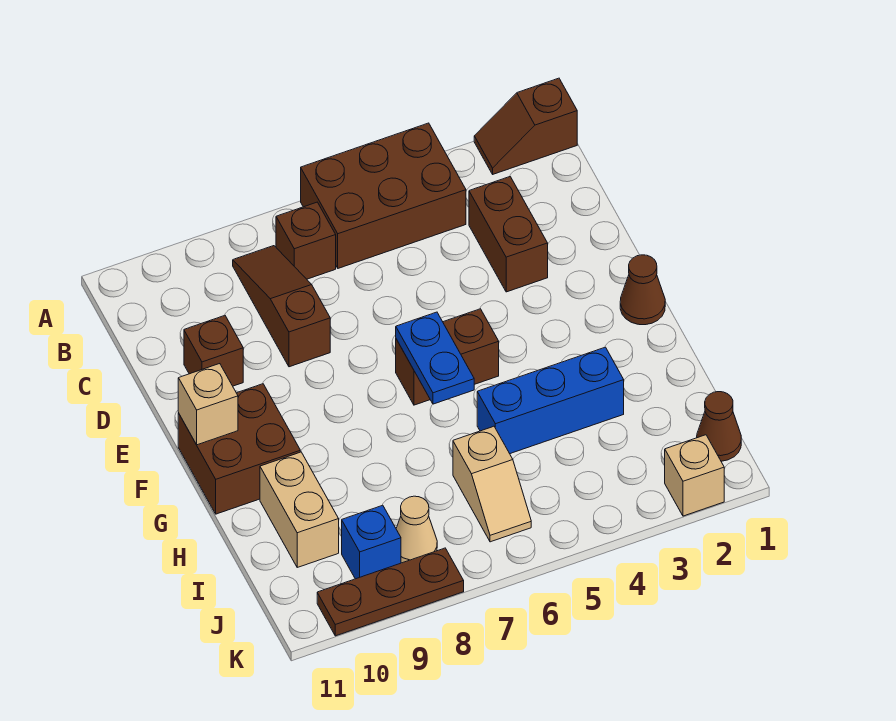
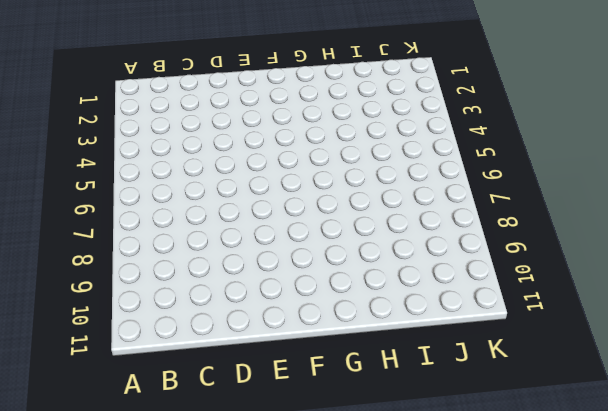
none -> brown slope A1:A2 level 1 top 1
none -> brown brick A4:B6 level 1
none -> brown brick B7 level 1

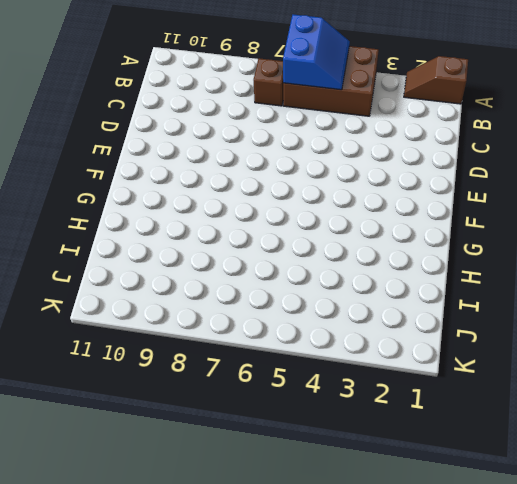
blue slope A5:B6 level 2 top 6 -> none
none -> brown slope B8:D8 level 1 top D
none -> brown brick C3:D3 level 1
none -> brown brick D10 level 1

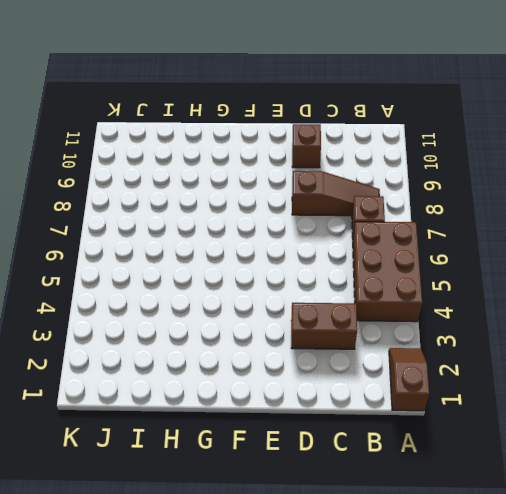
none -> brown cone F1 level 1
none -> brown brick F5:F6 level 1
none -> brown brick F10:G11 level 1

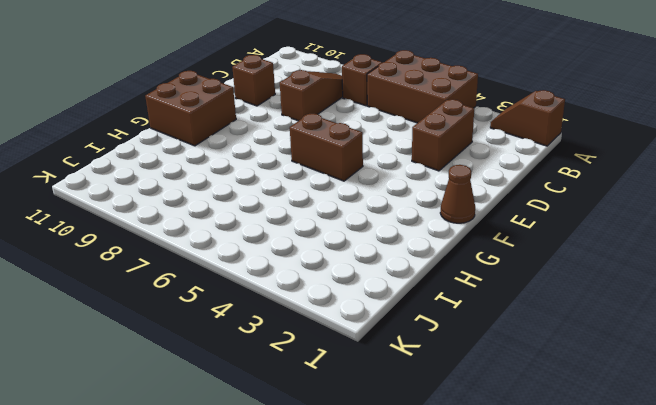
none -> blue brick H3:H5 level 1
none -> tan brick H10:I10 level 1
none -> tan slope I6:J6 level 1 top I

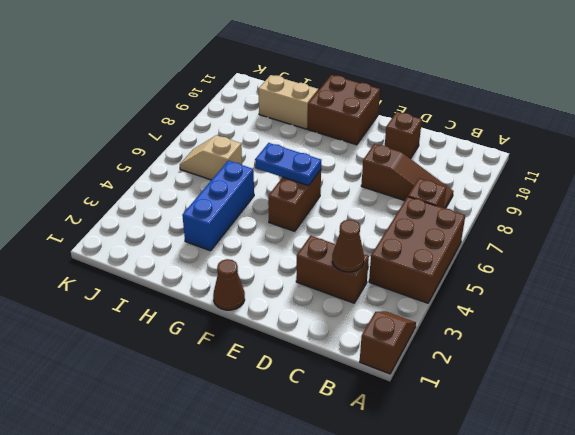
brown cone C3 level 2 -> brown cone J1 level 1
none -> tan cone J8 level 1
none -> blue brick J9 level 1
none -> tan brick K2 level 1

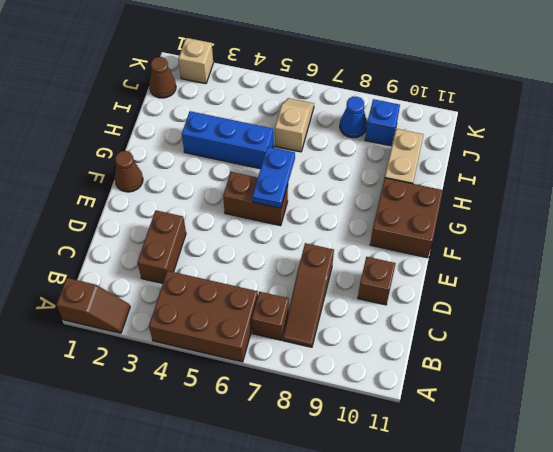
blue cone J8 level 1 -> tan cone J8 level 1
none -> brown plate K8:K10 level 1
none -> tan brick F11 level 2

